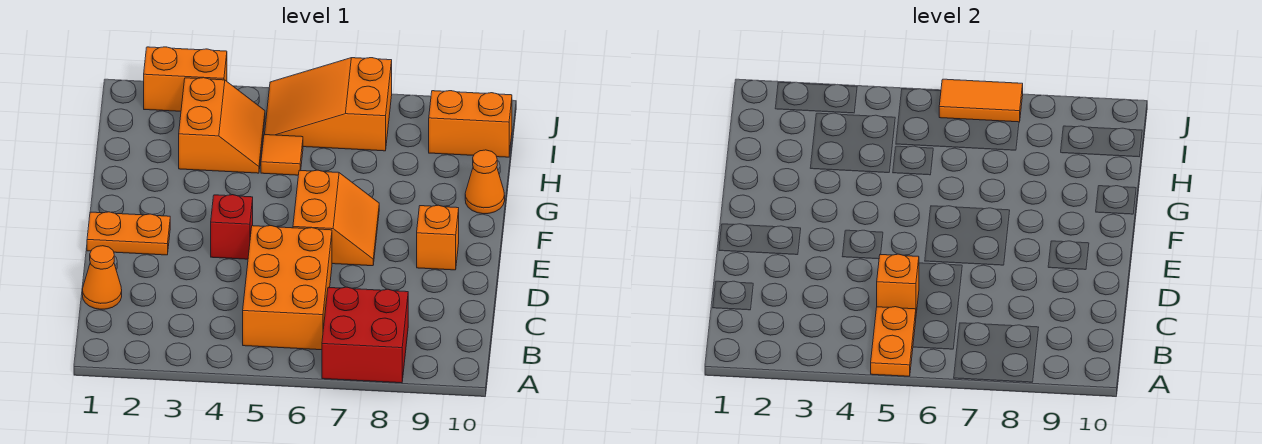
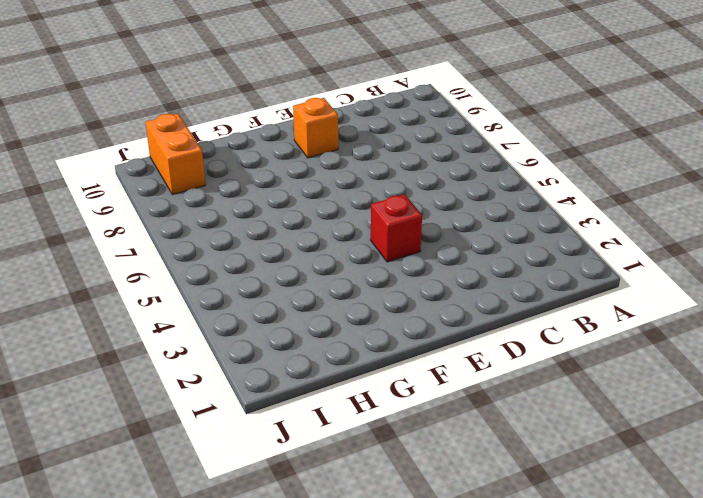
none -> red brick A7:B8 level 1
none -> orange brick B5:D6 level 1
none -> orange cone C1 level 1

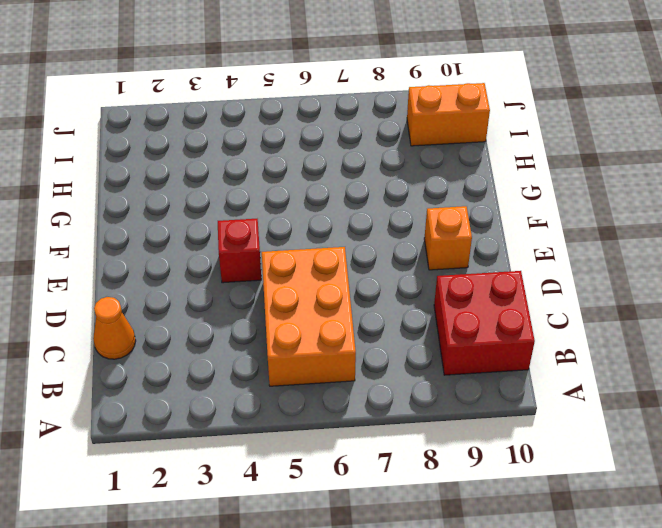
red brick B9:C10 level 1 -> red brick A7:B8 level 1
none -> orange plate E1:E2 level 1
none -> orange slope E6:F7 level 1 top 6
none -> orange cone G10 level 1

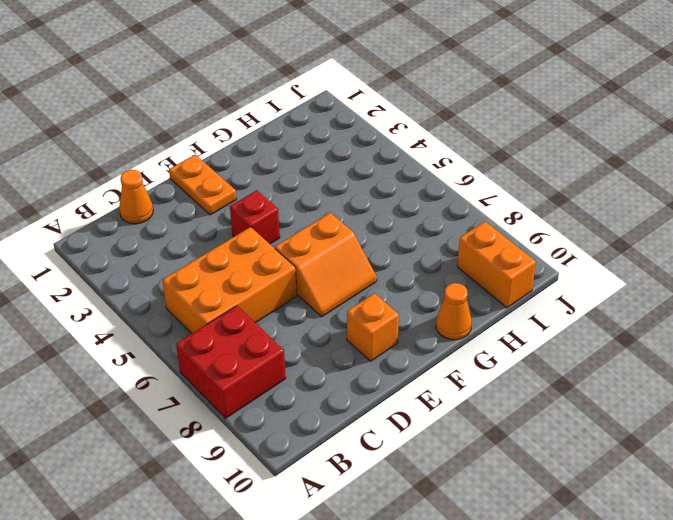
none -> orange slope H3:I4 level 1 top 3
none -> orange tile H5 level 1
none -> orange slope I5:J7 level 1 top 7

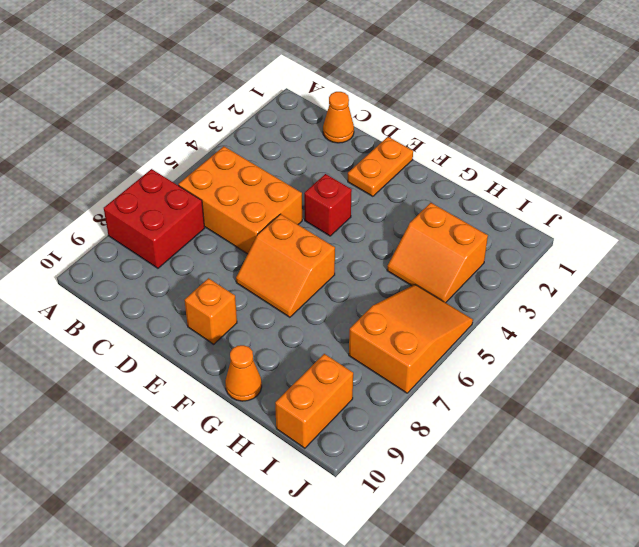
none -> orange tile H5 level 1
none -> orange brick J2:J3 level 1
none -> orange plate A5:B5 level 2

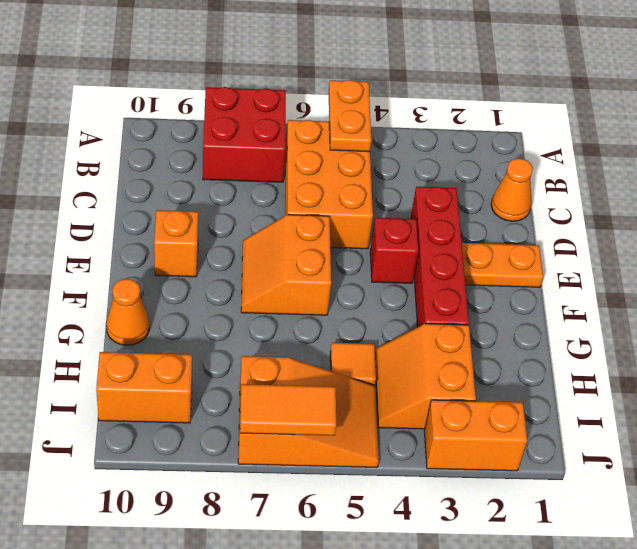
red brick D3:G3 level 1 -> none
none -> orange brick C5 level 2

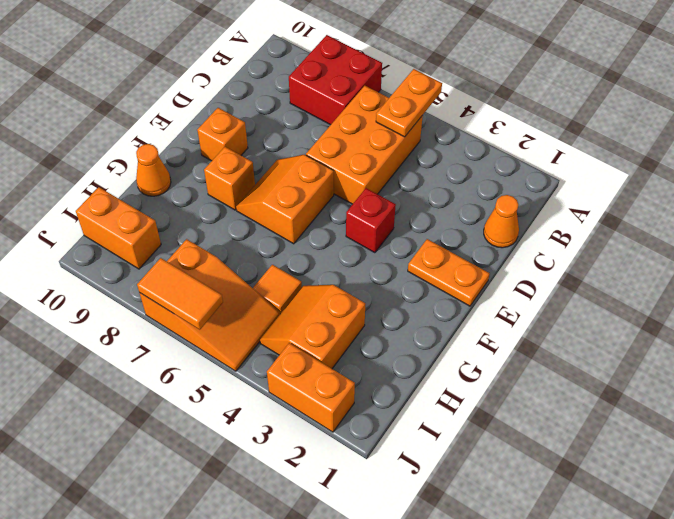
orange brick F8 level 1 -> orange brick C5 level 2

